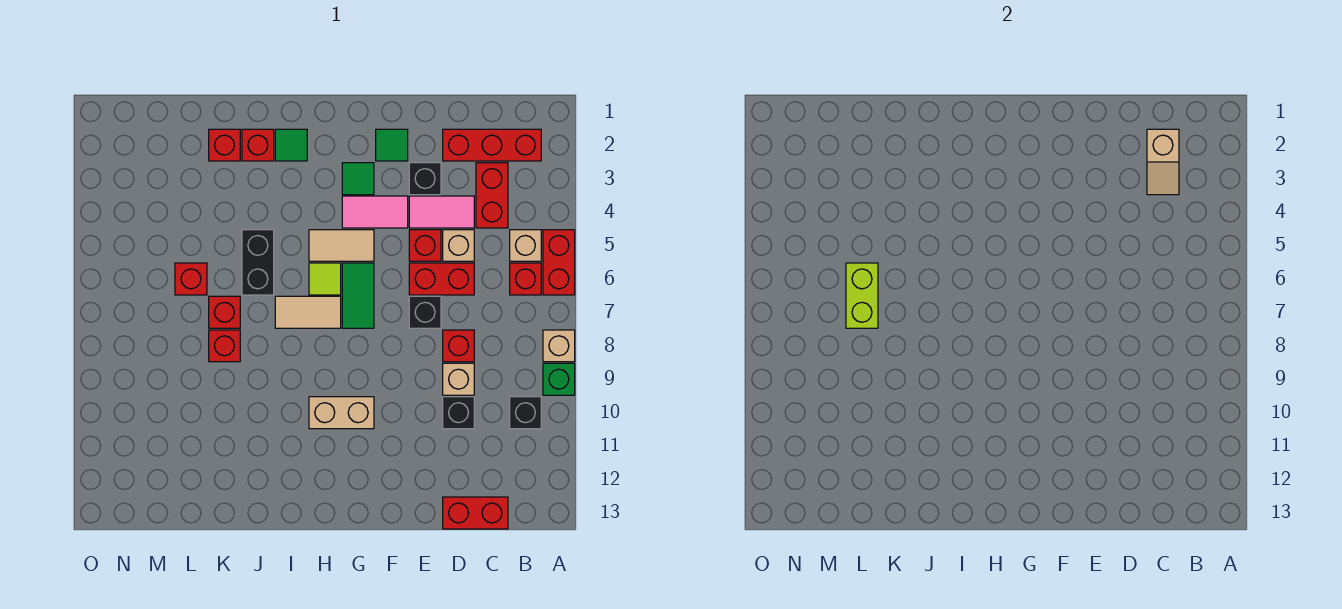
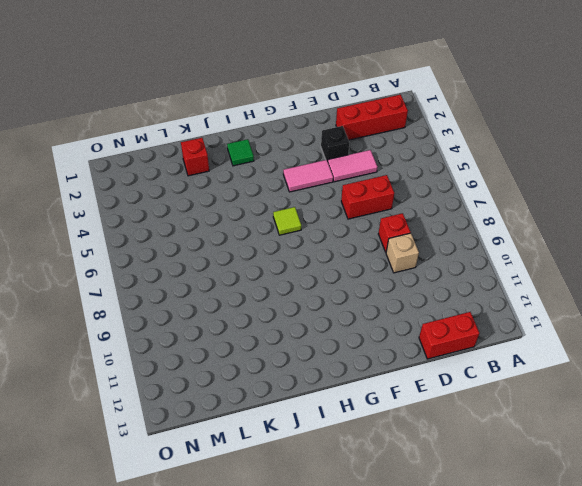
none -> red brick A5:A6 level 1
none -> tan brick A8 level 1
none -> green brick A9 level 1
none -> tan brick B5 level 1

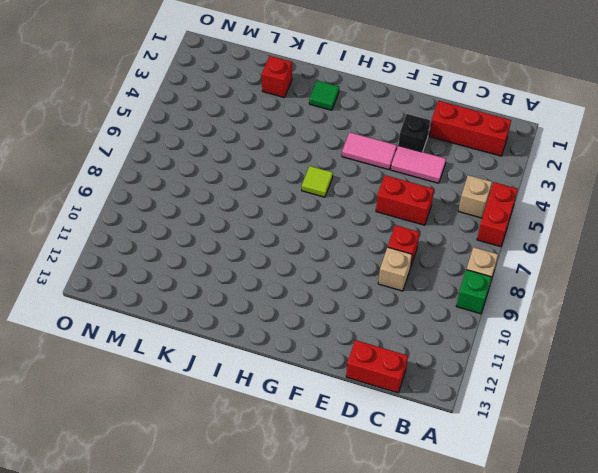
none -> red brick B6 level 1
none -> black brick B10 level 1
none -> red brick C3:C4 level 1
none -> tan brick D5 level 1

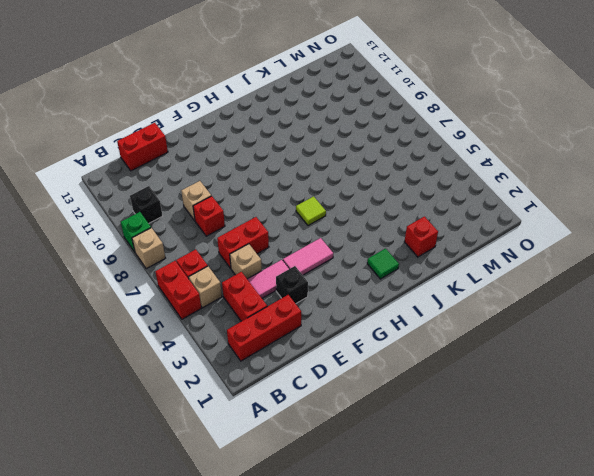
none -> black brick D10 level 1
none -> red brick E5 level 1
none -> black brick E7 level 1
none -> green tile F2 level 1

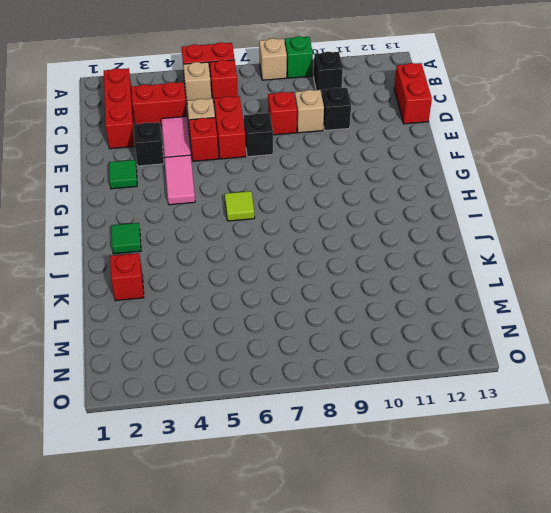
none -> green tile G3 level 1
none -> tan tile G5:H5 level 1
none -> green tile G6:G7 level 1
none -> tan brick G10:H10 level 1

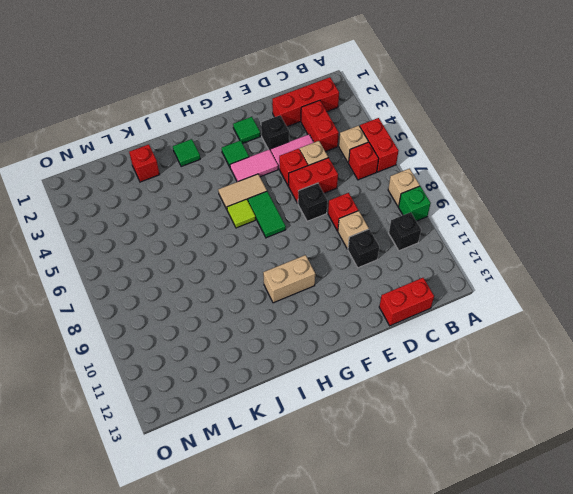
none -> tan tile H7:I7 level 1
none -> red brick J2 level 1
none -> black brick J5:J6 level 1
none -> red brick K7 level 1

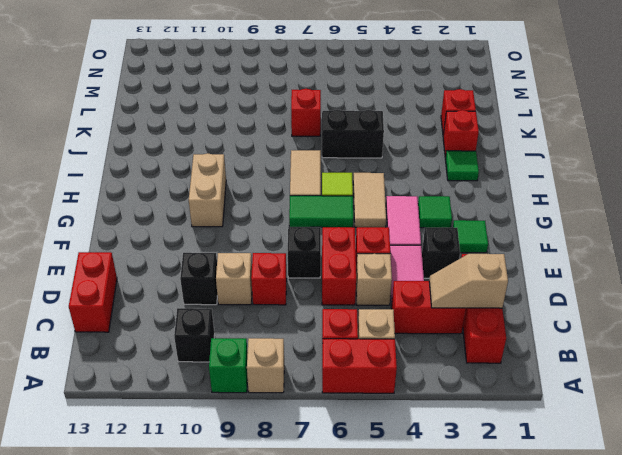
none -> red brick K8 level 1
none -> red brick L6 level 1
none -> lime brick L6:L7 level 2

